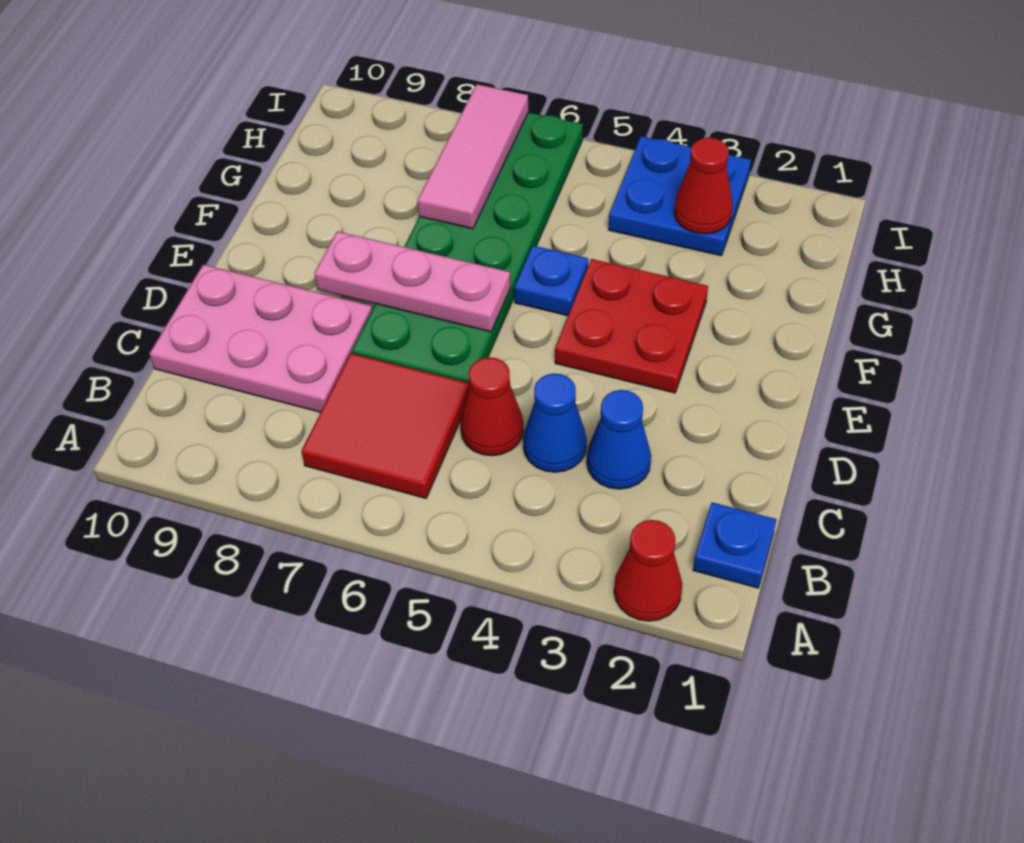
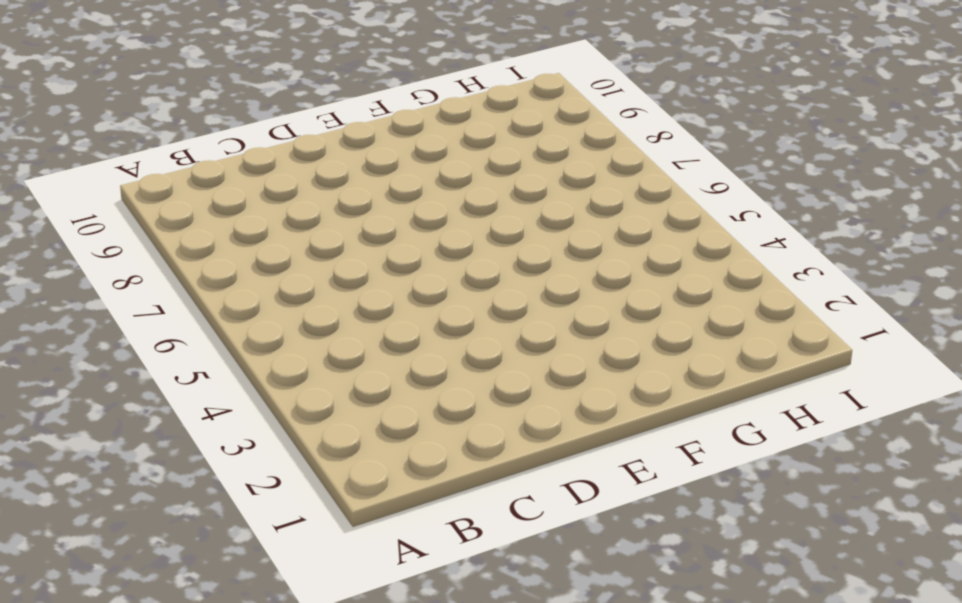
none -> red cone A2 level 1
none -> blue plate B1 level 1
none -> red tile B6:C7 level 1

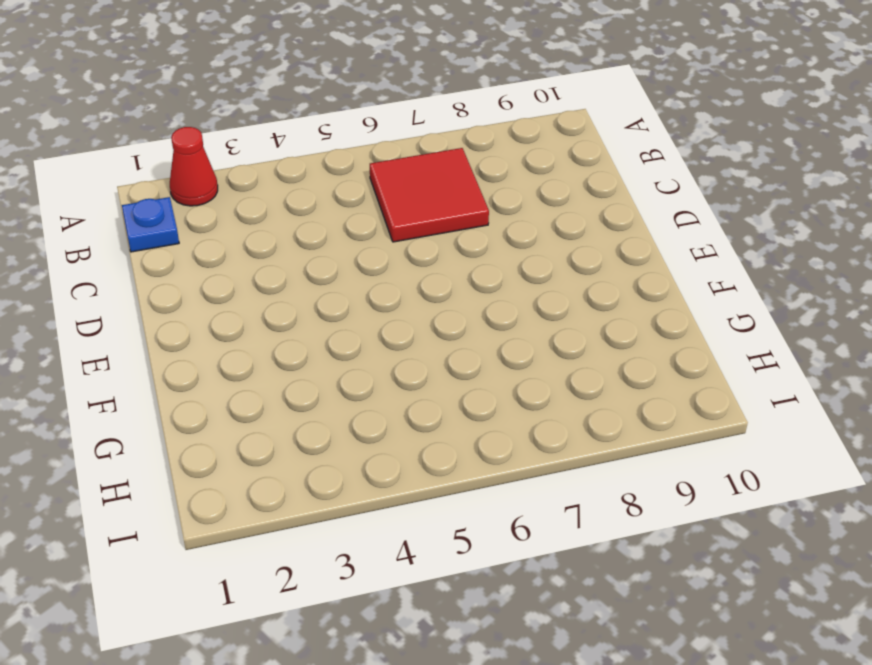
none -> blue cone C3 level 1
none -> blue cone C4 level 1
none -> red cone C5 level 1

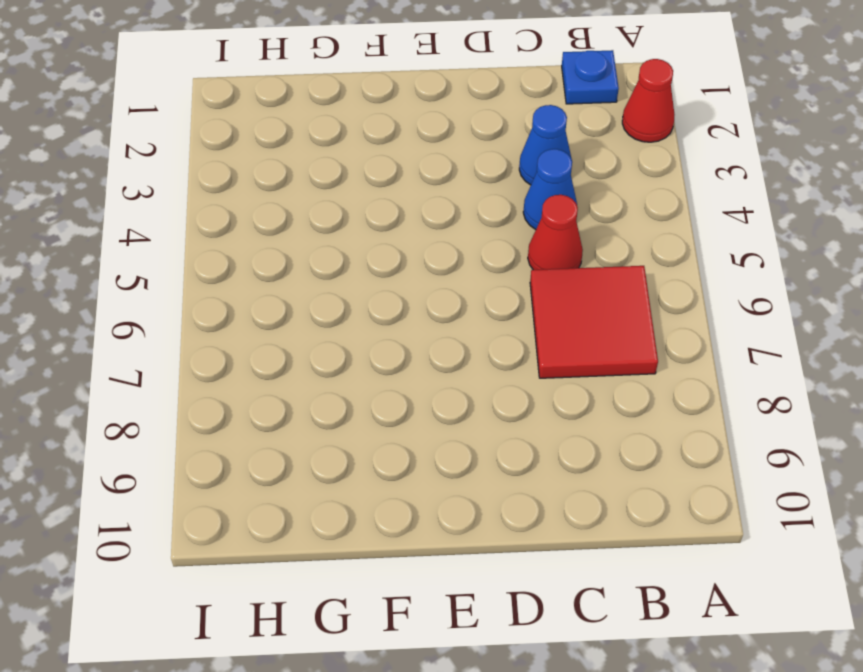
none -> pink plate C8:D10 level 1
none -> green plate D6:I7 level 1
none -> red plate E3:F4 level 1

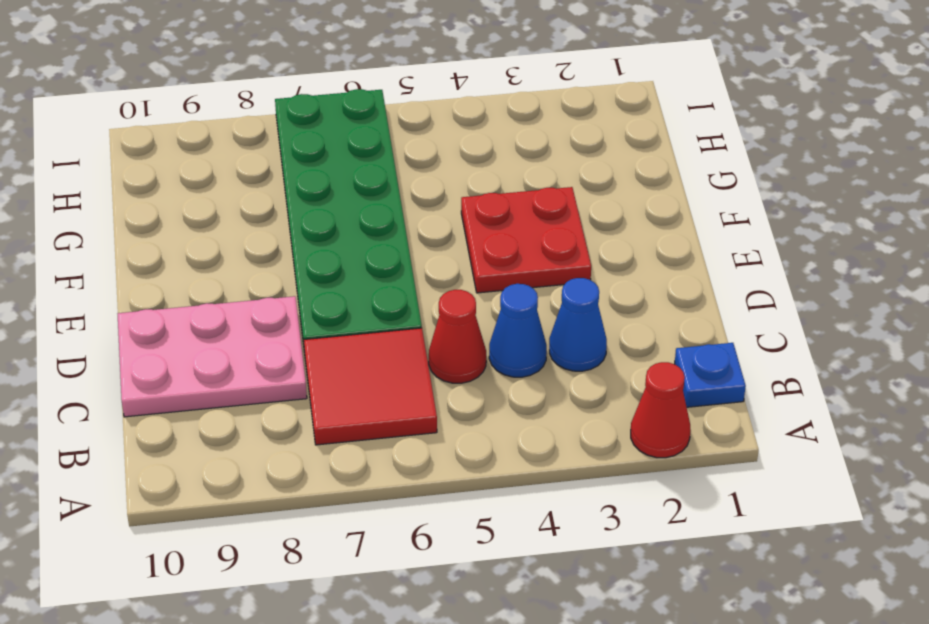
none -> blue plate F5 level 1
none -> blue plate H3:I4 level 1
none -> pink plate E6:E8 level 2

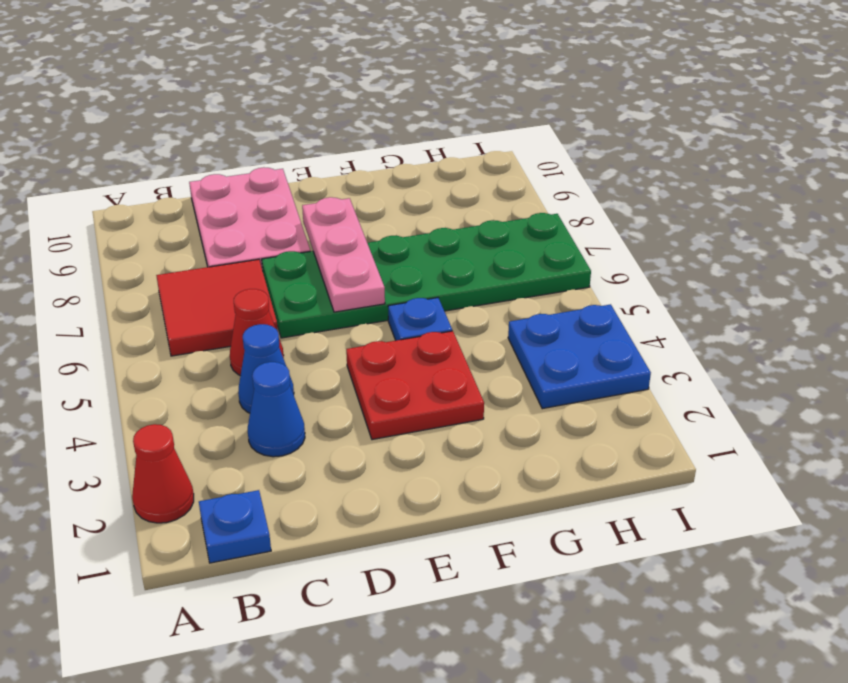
none -> pink tile G7:I7 level 2
none -> red cone H3 level 2

